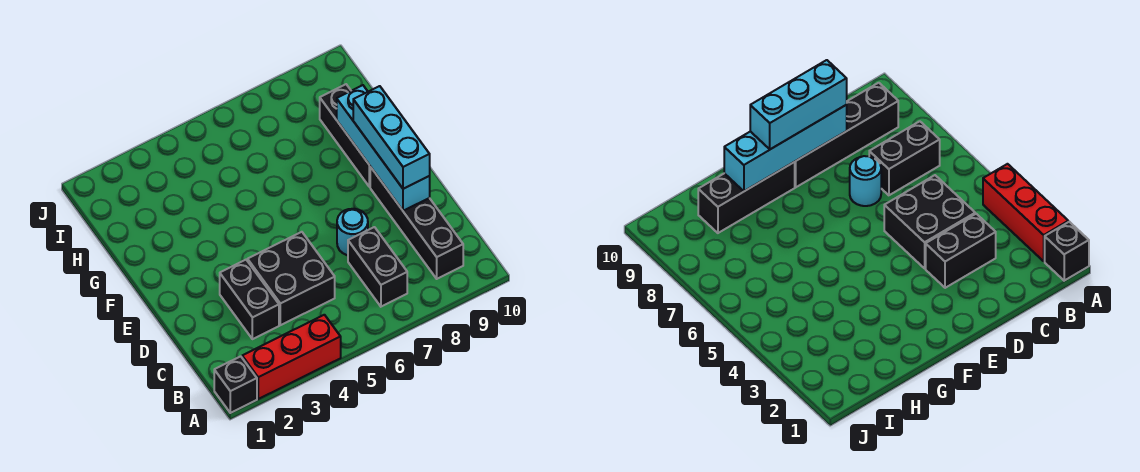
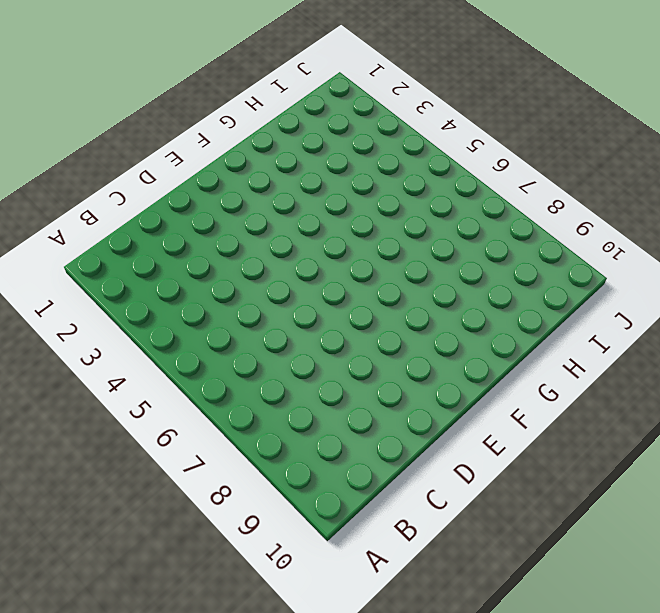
none -> black brick A1 level 1
none -> red brick A2:A4 level 1

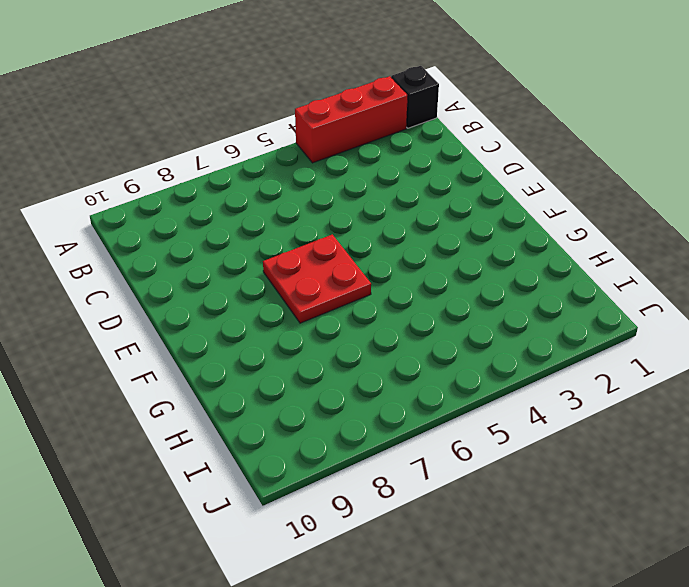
red plate E6:F7 level 1 -> none
none -> black brick B7:C7 level 1
none -> black brick B9:E9 level 1

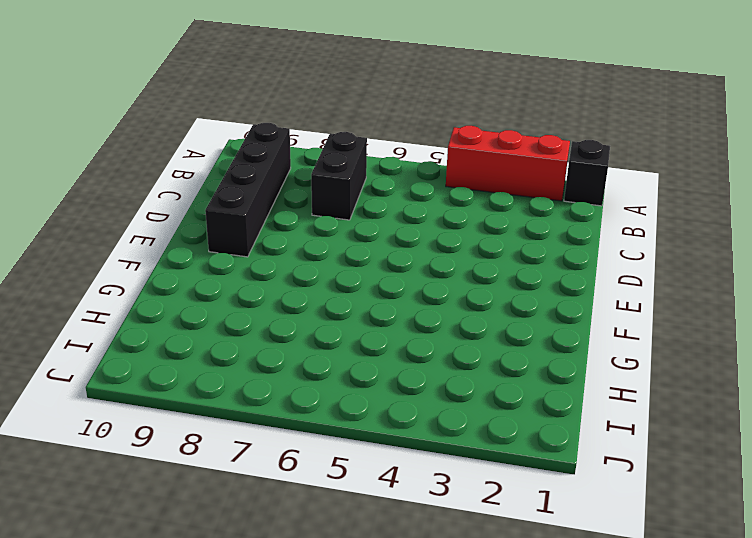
none -> black brick C3:D3 level 1
none -> black brick C4:D5 level 1

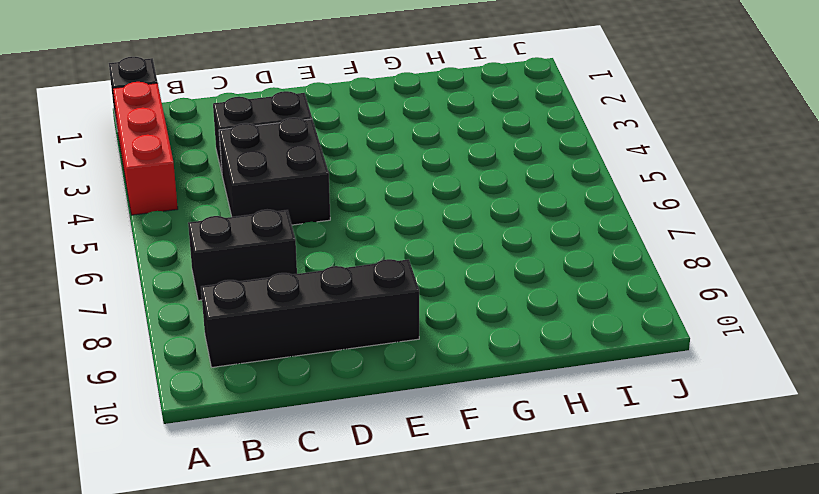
none -> cyan round brick D7 level 1
none -> black brick F9:H9 level 1

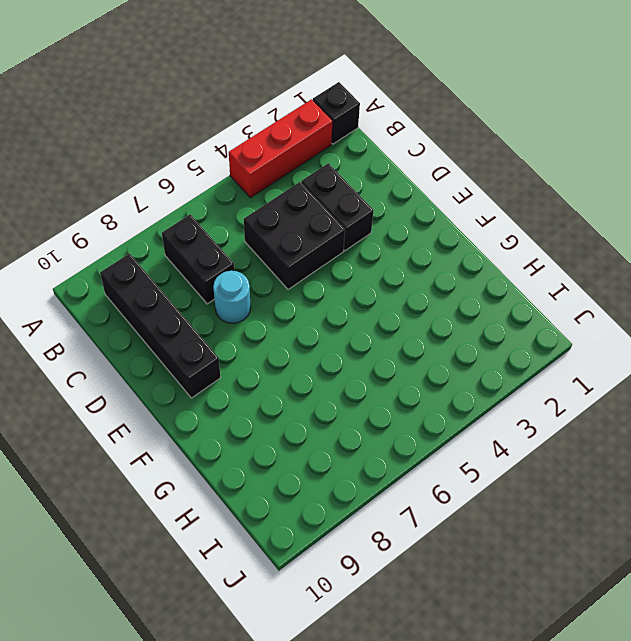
none -> black brick F9:H9 level 1
none -> cyan brick D9:G9 level 2

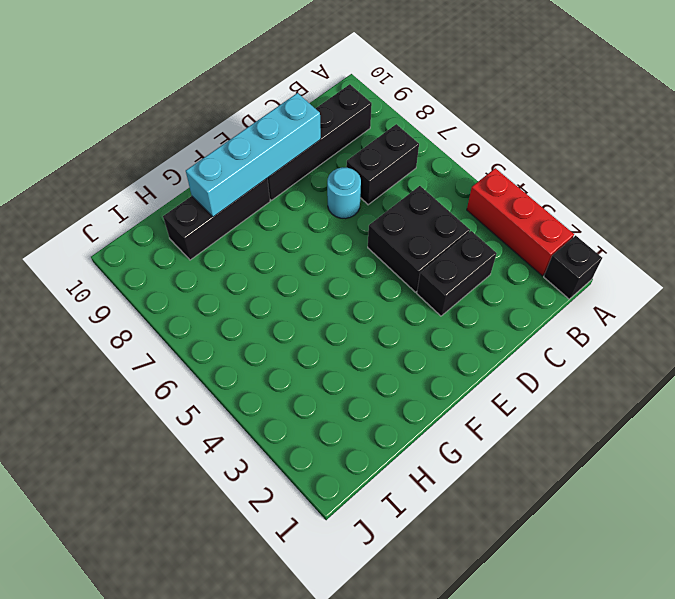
none -> cyan brick D9:F9 level 3

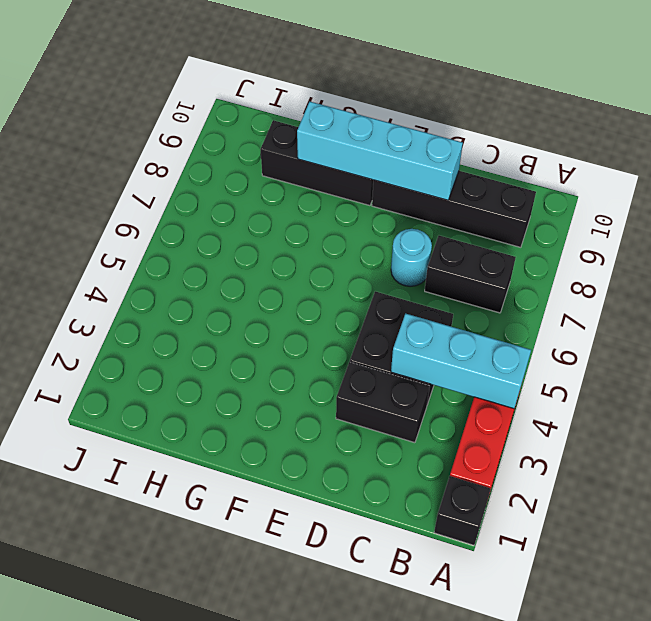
cyan brick A4:C4 level 2 -> cyan brick D9:F9 level 3

